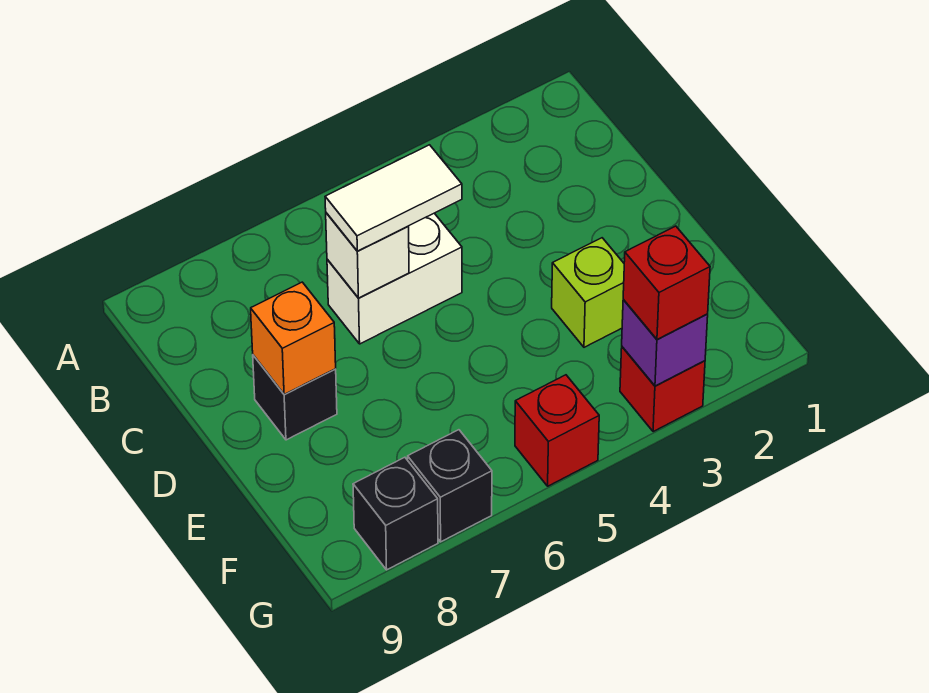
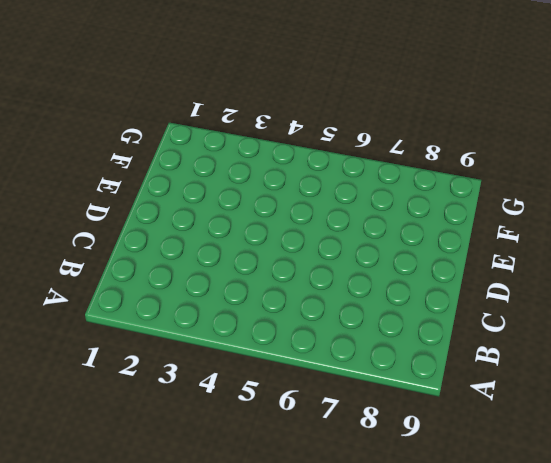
none -> white brick C5:C6 level 1
none -> black brick D8 level 1
none -> lime brick E3 level 1

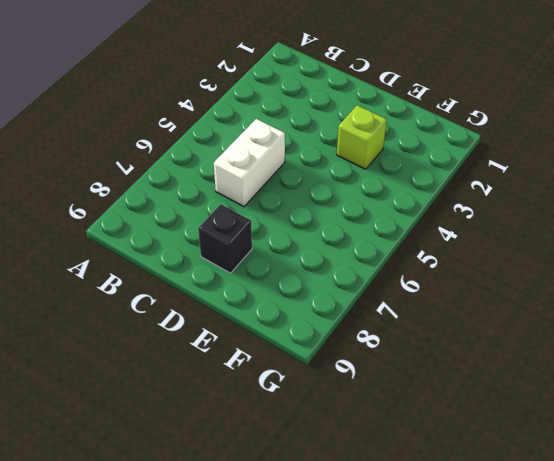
none -> red brick G3 level 1
none -> red brick G5 level 1
none -> black brick G7 level 1

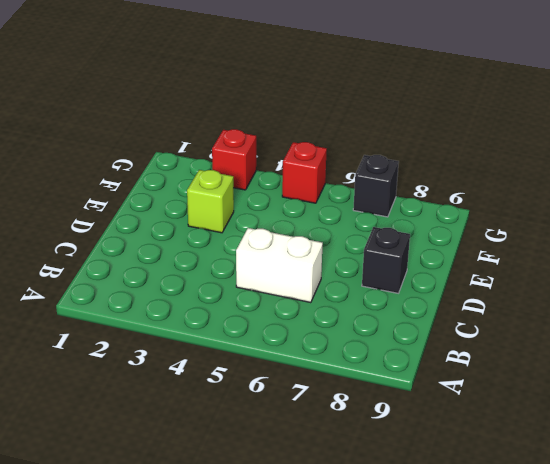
none -> black brick G8 level 1
none -> white brick C6 level 2
none -> orange brick D8 level 2

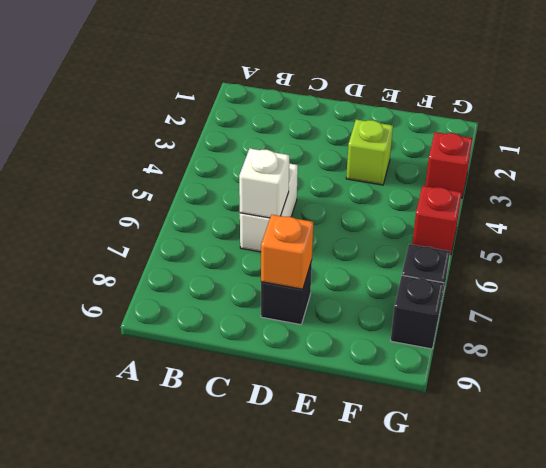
none -> purple brick G3 level 2
none -> white tile C5:C6 level 3
none -> red brick G3 level 3

